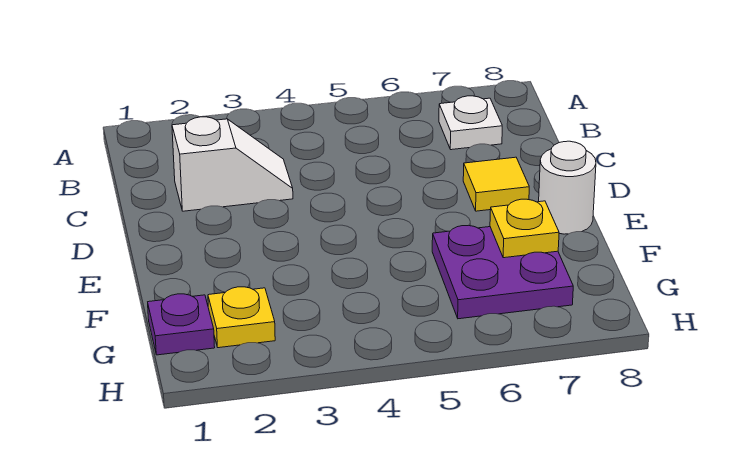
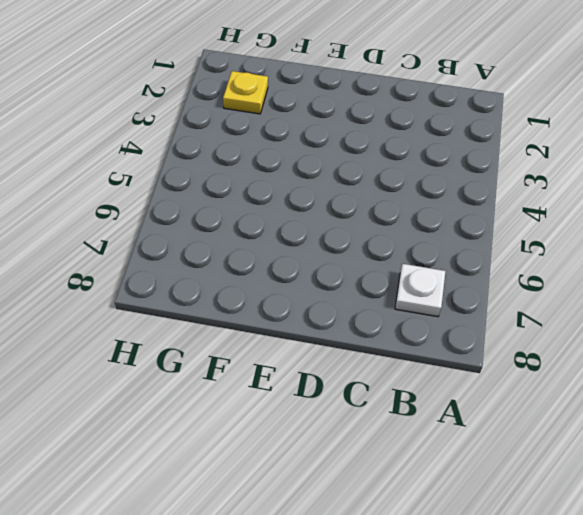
none -> white slope C2:C3 level 1 top 2
none -> yellow tile D7 level 1

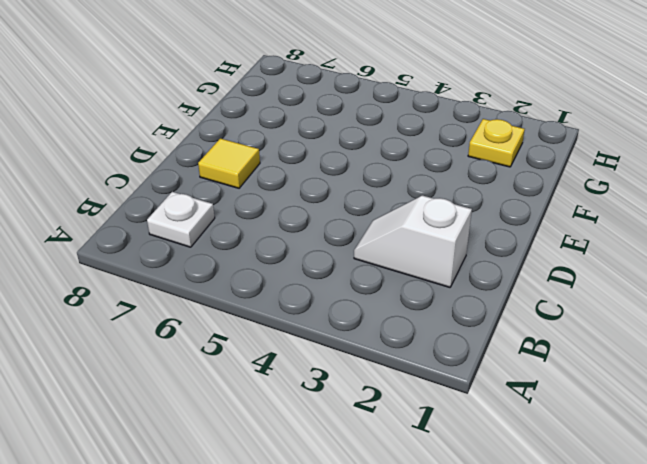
none -> white round brick E8 level 1
none -> purple plate F6:G7 level 1

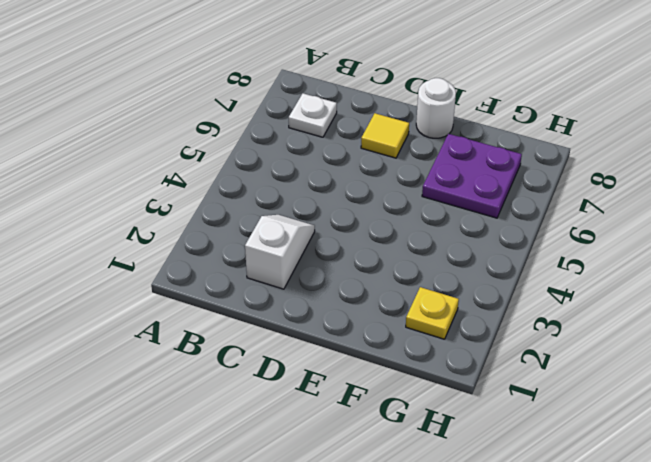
none -> purple plate G1 level 1
none -> yellow plate F7 level 2

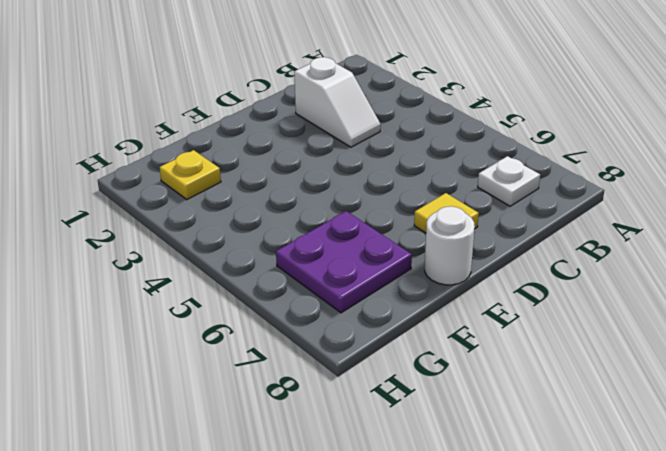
none -> purple plate G1 level 1
none -> yellow plate F7 level 2

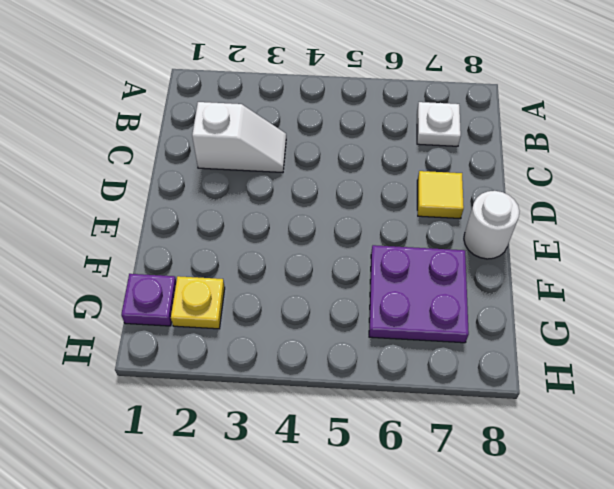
none -> yellow plate F7 level 2

